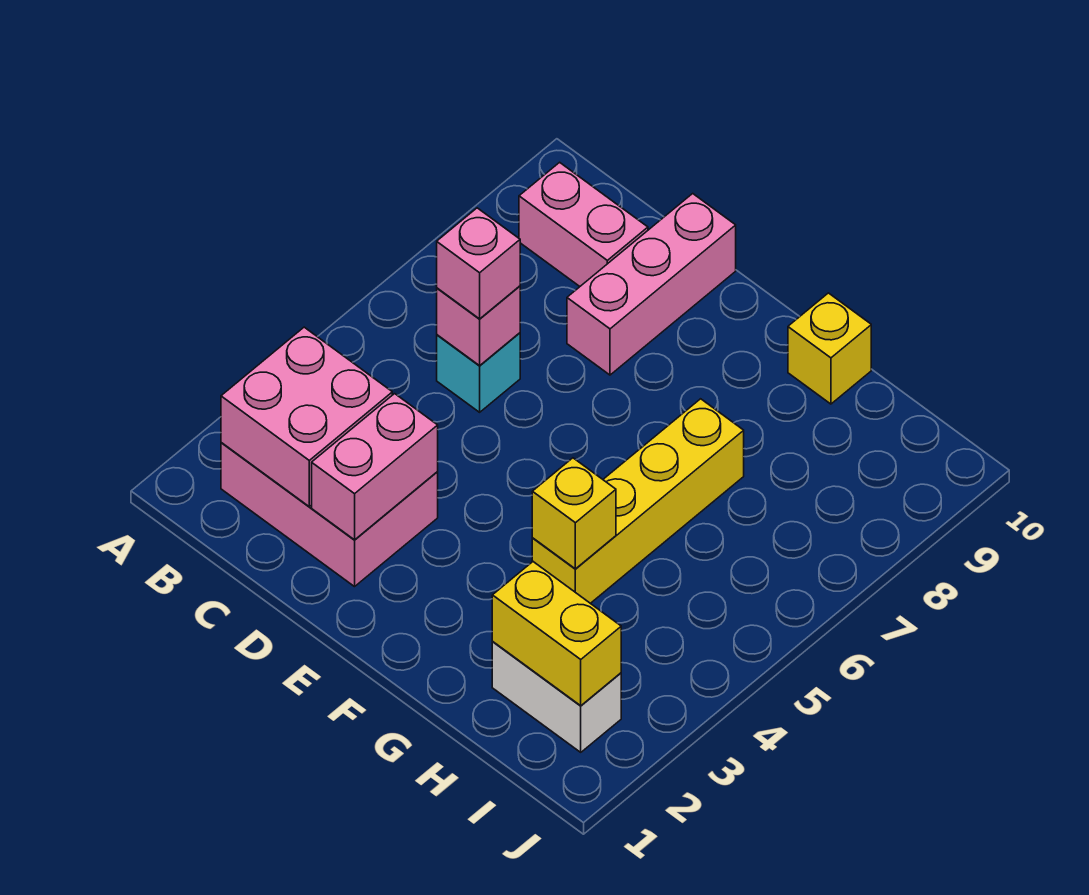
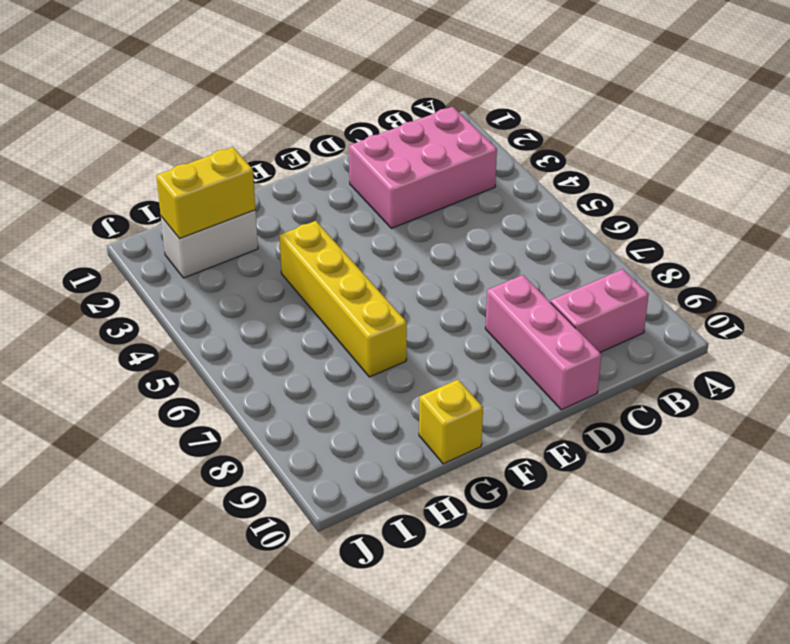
none -> cyan brick C6 level 1
none -> pink brick B2:C3 level 2
none -> pink brick C6 level 2

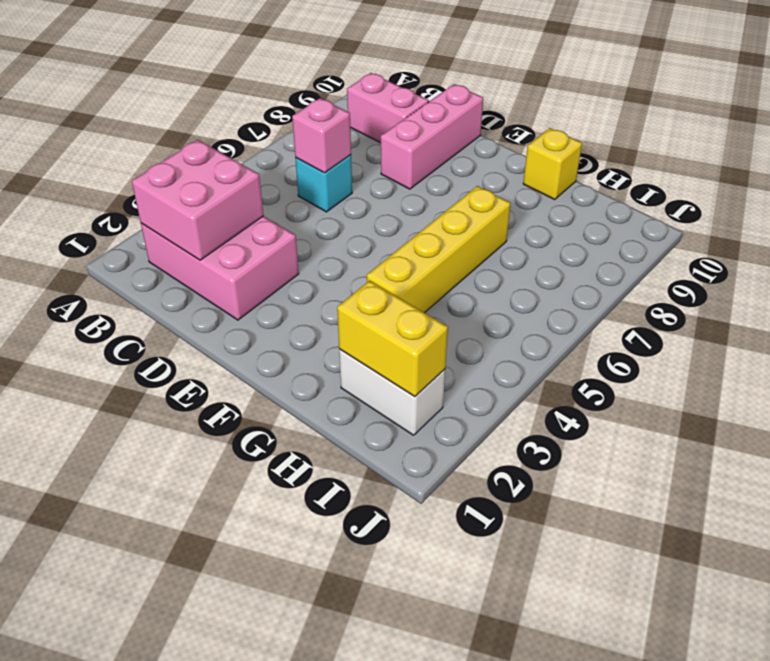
none -> pink brick D2:D3 level 2
none -> yellow brick G4 level 2
none -> pink brick C6 level 3

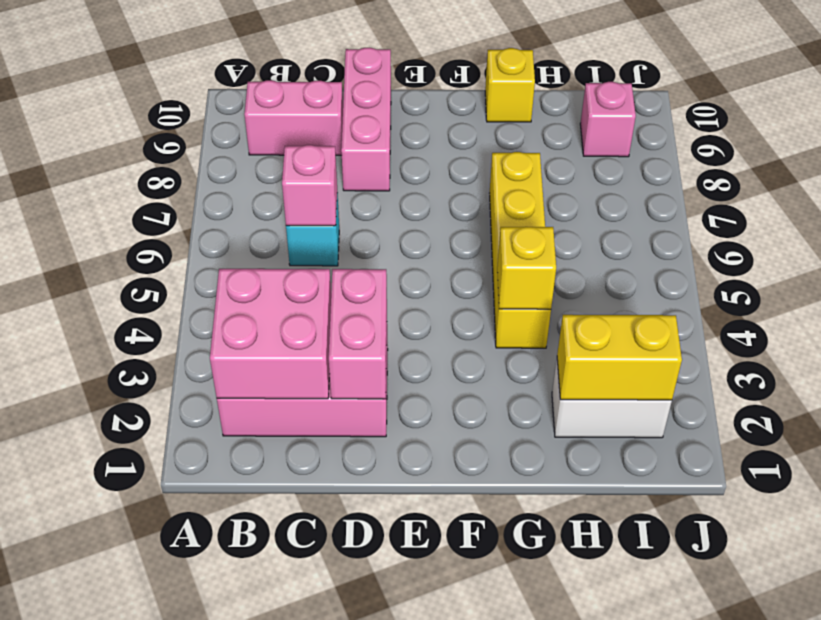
pink brick I9 level 1 -> pink brick C6 level 3

